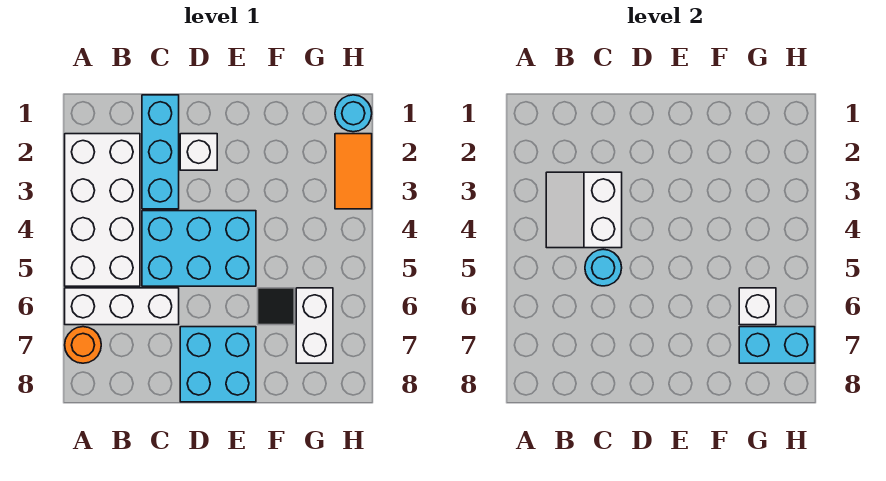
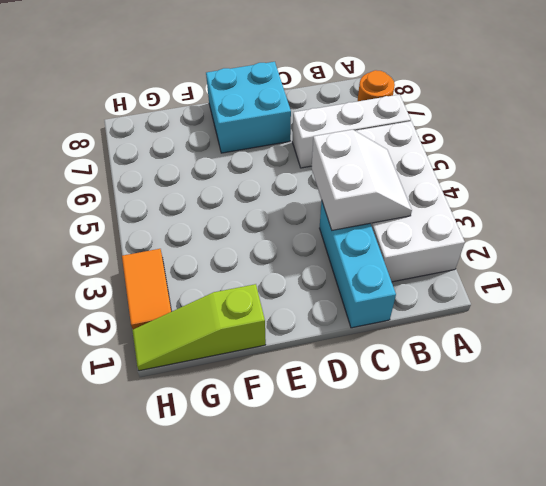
lime slope F1:H1 level 1 top F -> cyan round brick H1 level 1
none -> cyan brick C4:E5 level 1
none -> white brick D2 level 1
none -> black tile F6 level 1

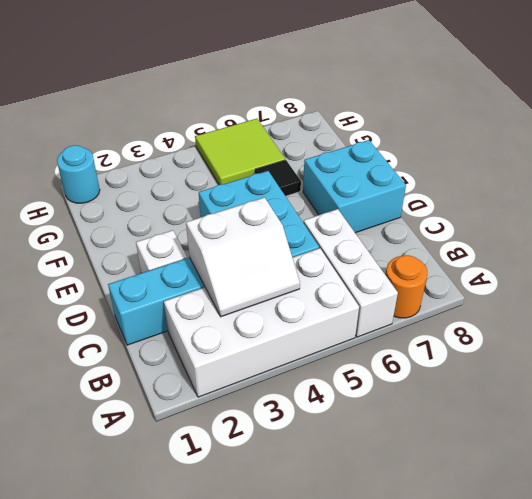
lime tile G5:H6 level 1 -> white brick G6:G7 level 1
none -> orange tile H2:H3 level 1
none -> cyan round brick C5 level 2
none -> white brick G6 level 2

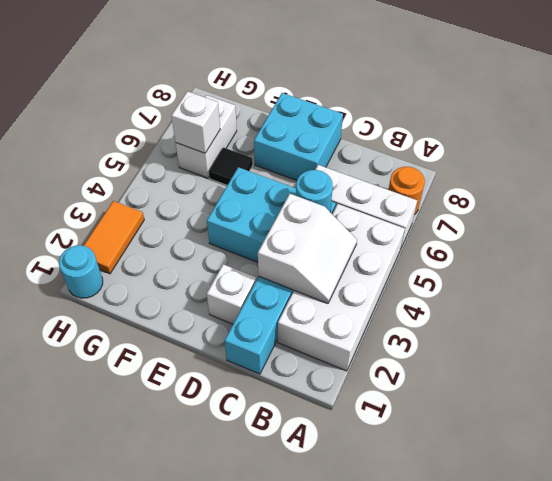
none -> cyan brick G7:H7 level 2

